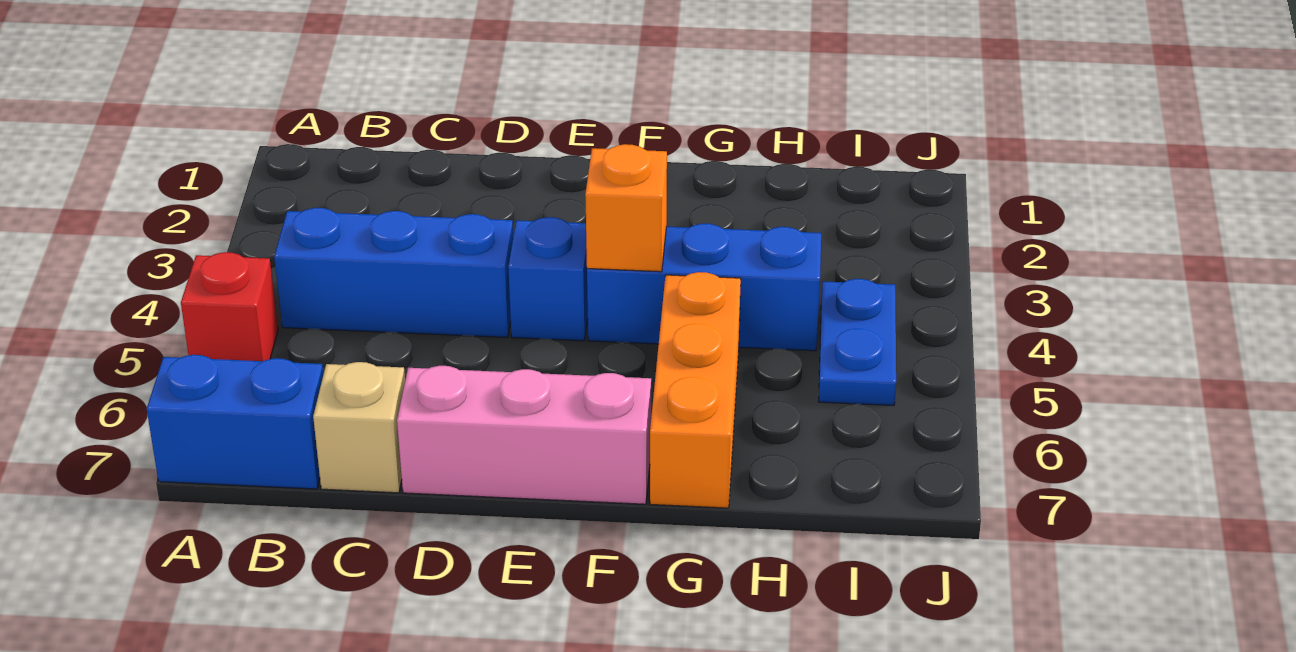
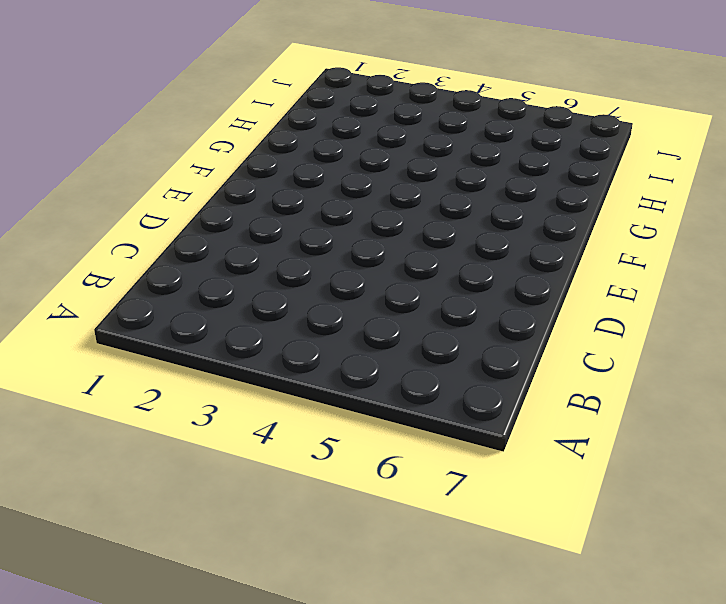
none -> red brick A5 level 1
none -> blue brick A7:B7 level 1

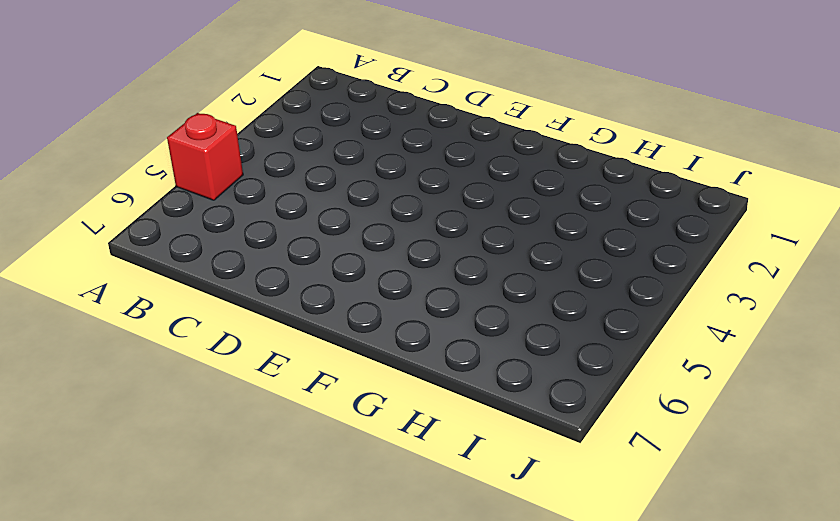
none -> blue brick A7:B7 level 1
none -> blue brick B4:D4 level 1

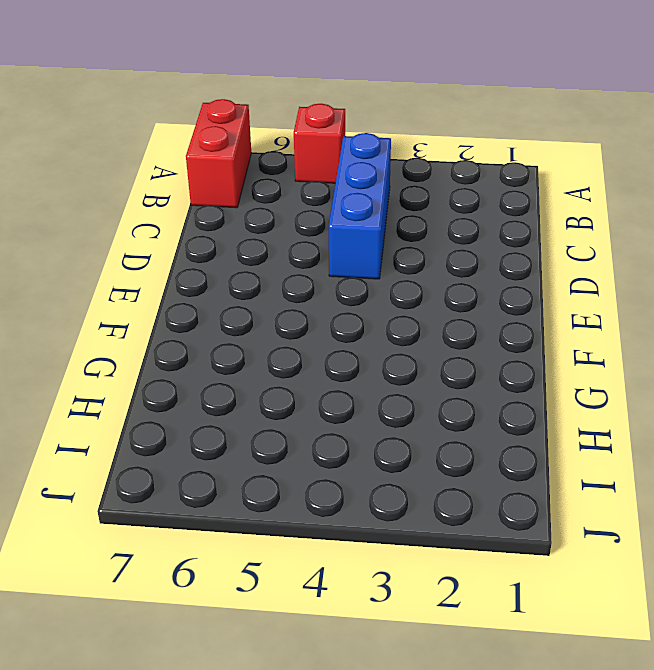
red brick A7:B7 level 1 -> blue brick A7:B7 level 1
none -> tan brick C7 level 1
none -> pink brick D7:F7 level 1

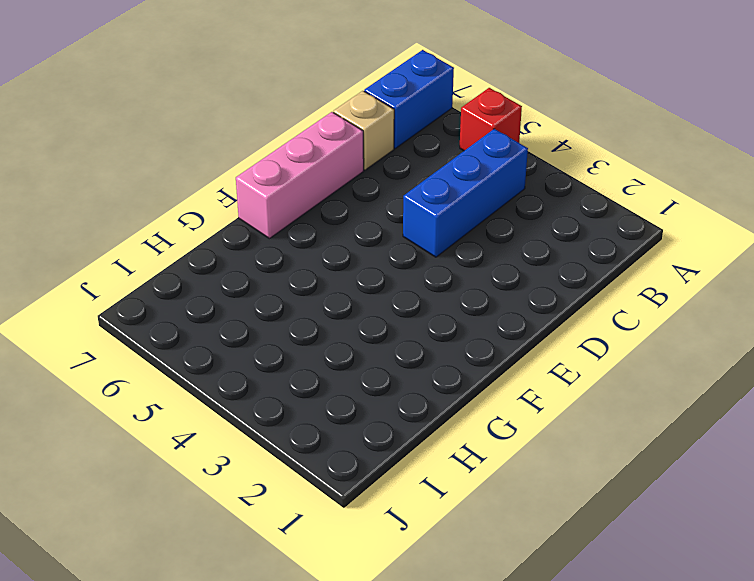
none -> blue brick E4 level 1
none -> blue brick F4:H4 level 1

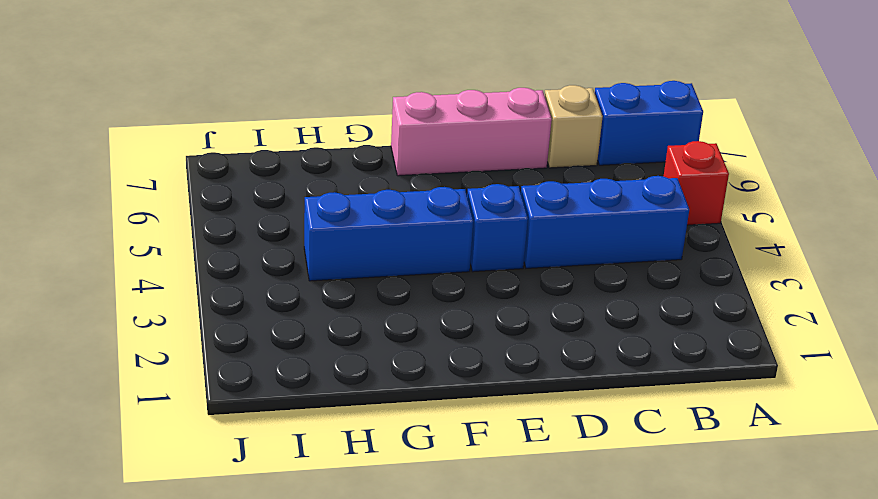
none -> orange brick G5:G7 level 1
none -> blue plate I4:I5 level 1

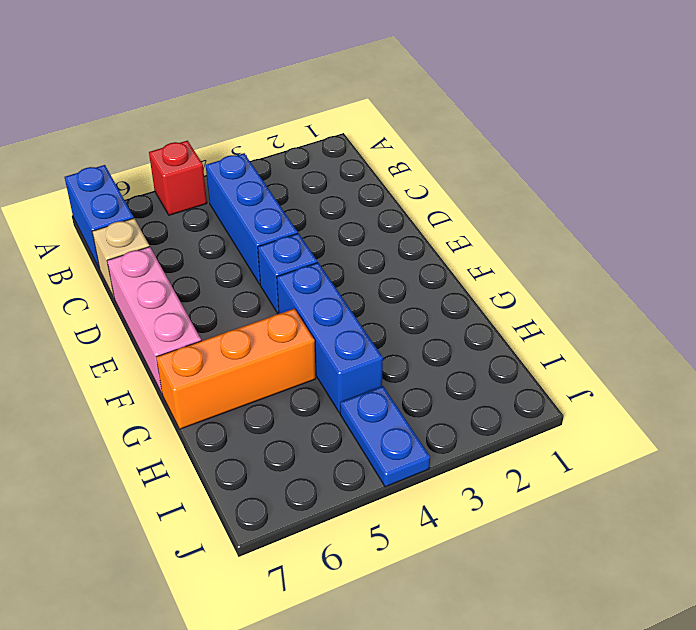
blue plate I4:J4 level 1 -> blue plate I4:I5 level 1
none -> orange brick F4 level 2

